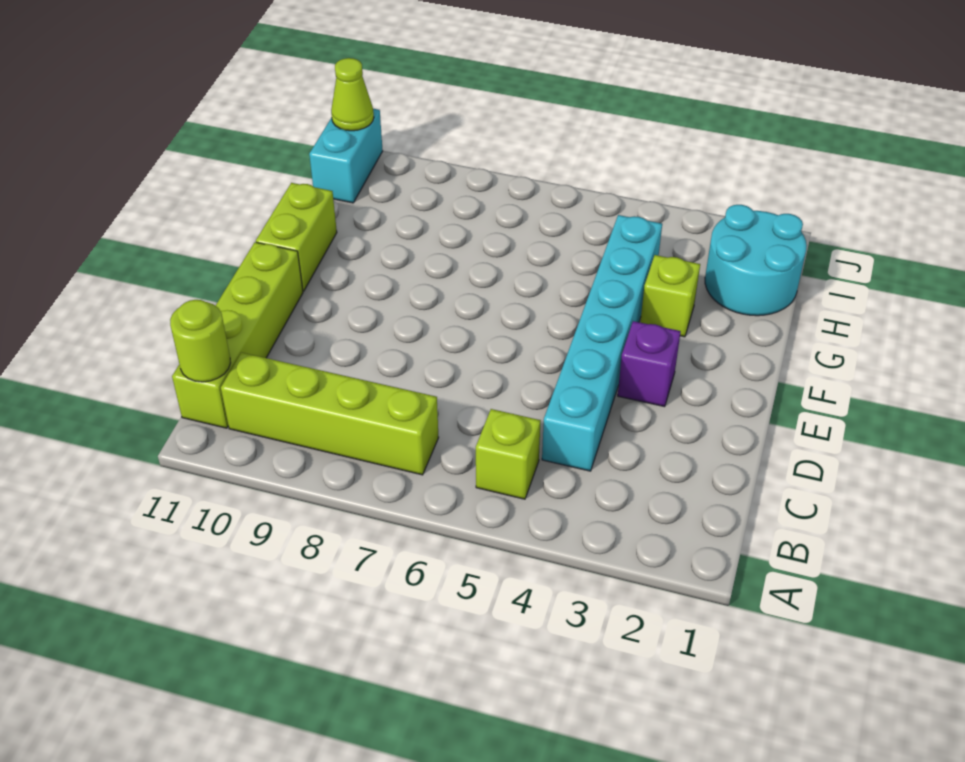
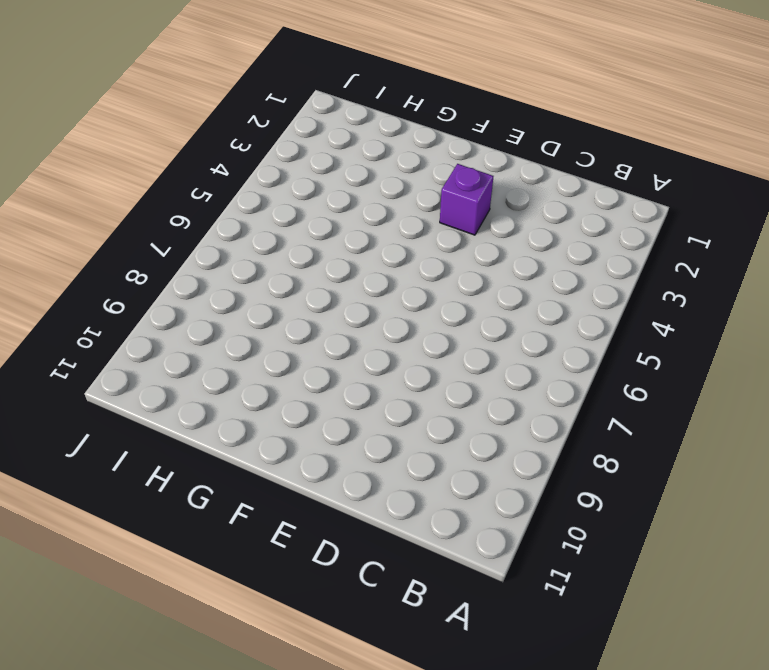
none -> lime brick B5 level 1
none -> lime brick B7:B10 level 1

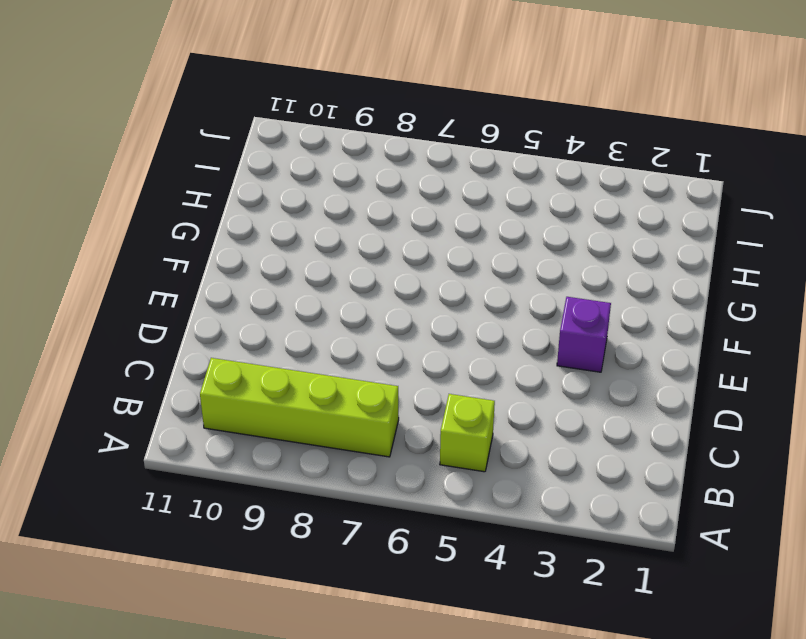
none -> lime brick B11:E11 level 1
none -> cyan brick C4:H4 level 1

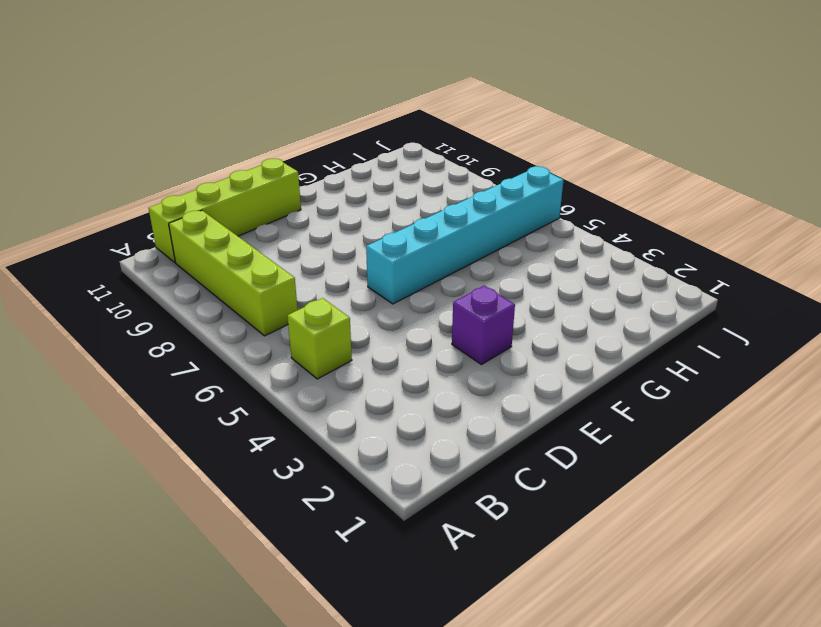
cyan brick E6:J6 level 1 -> cyan brick C4:H4 level 1
none -> lime brick F11:G11 level 1
none -> lime brick G3 level 1

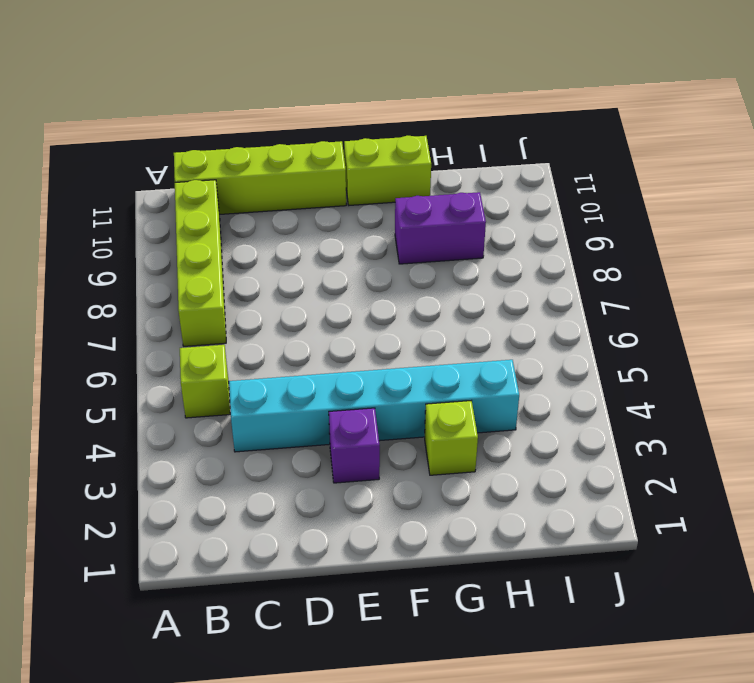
purple brick G9:H9 level 1 -> none
none -> cyan round brick H1:I2 level 1
none -> cyan brick I11:J11 level 1

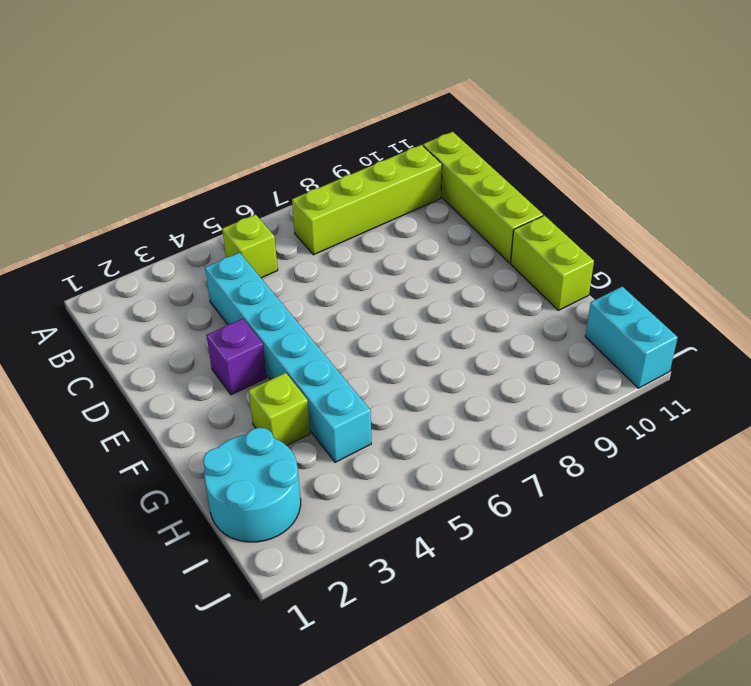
none -> lime round brick B11 level 2
none -> lime cone J11 level 2

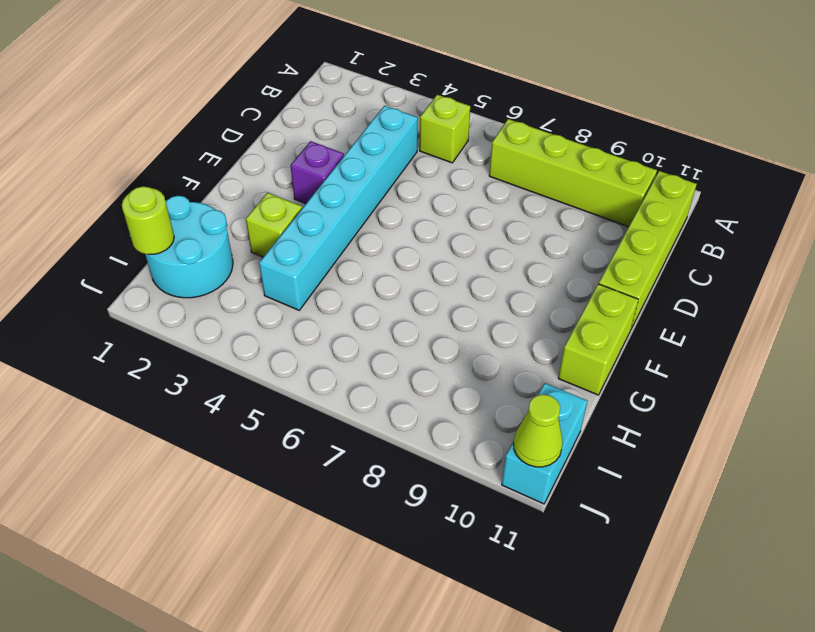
lime round brick I1 level 2 -> lime round brick B11 level 2

